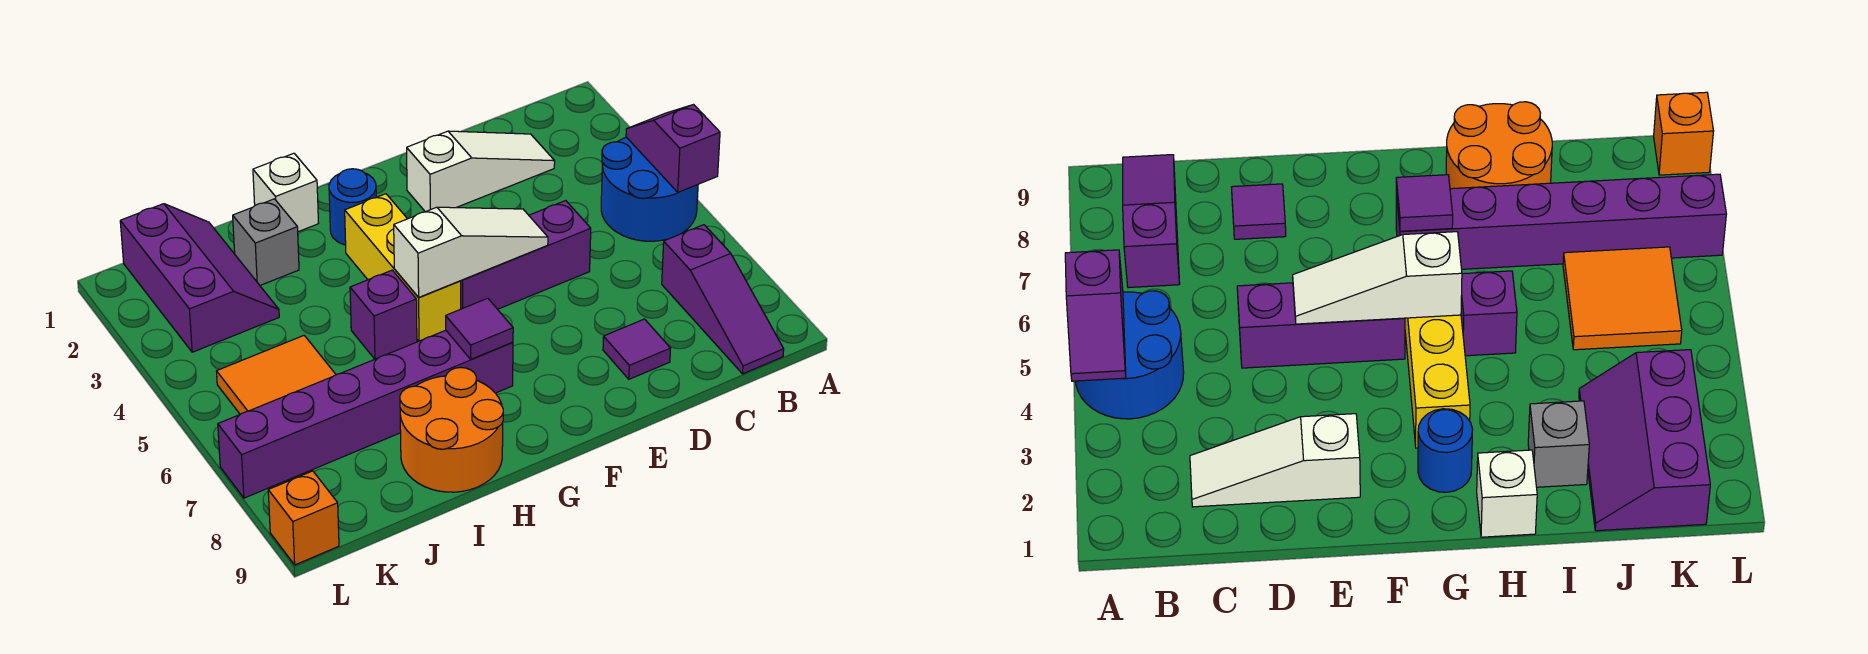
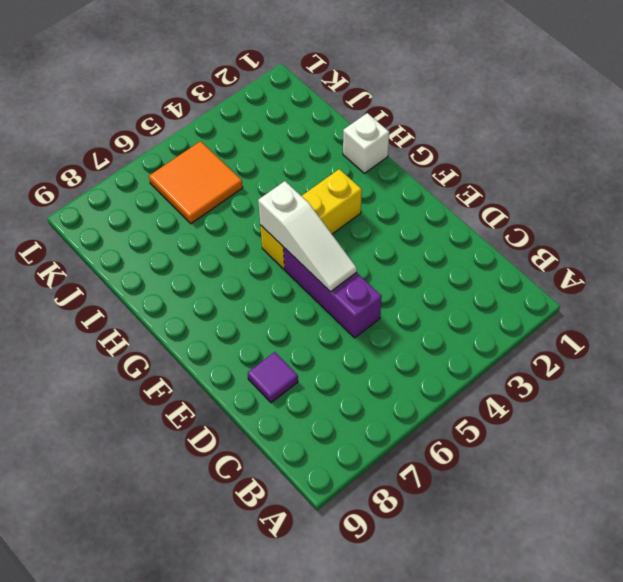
none -> blue round brick A4:B5 level 1
none -> purple slope B7:B9 level 1 top 7
none -> white slope C2:E2 level 1 top E

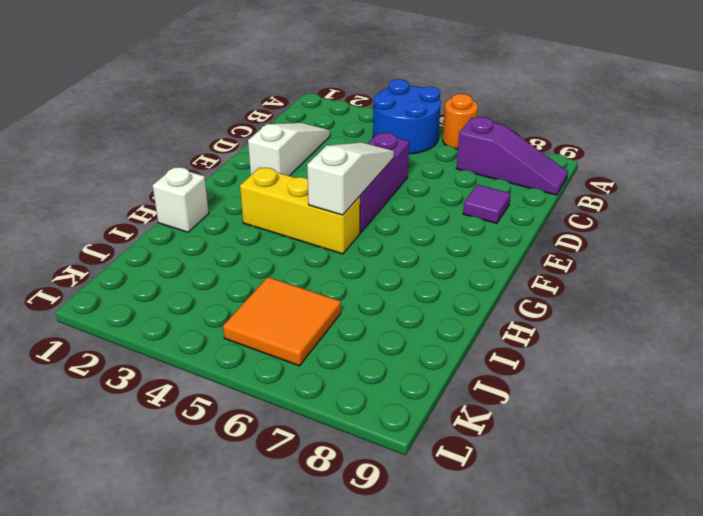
orange round brick A6 level 1 -> none
none -> blue round brick G2 level 1
none -> purple brick G7:L7 level 1
none -> purple brick H5 level 1

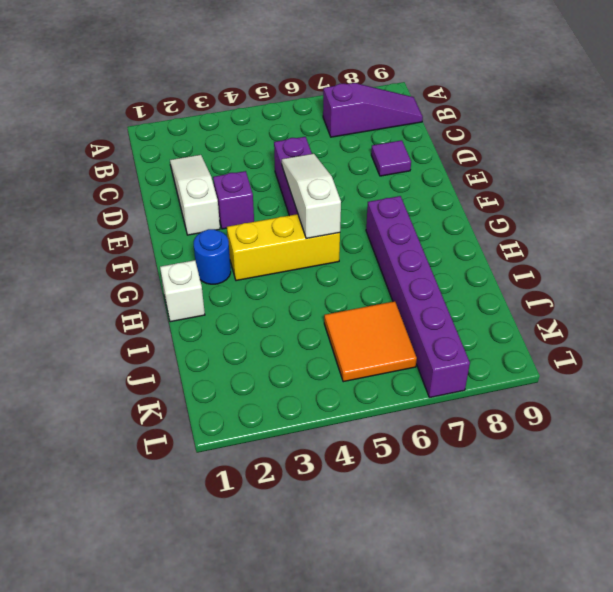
purple brick E3 level 1 -> purple brick H5 level 1
none -> blue round brick A4:B5 level 1
none -> orange round brick H8:I9 level 1
none -> grey brick I2 level 1

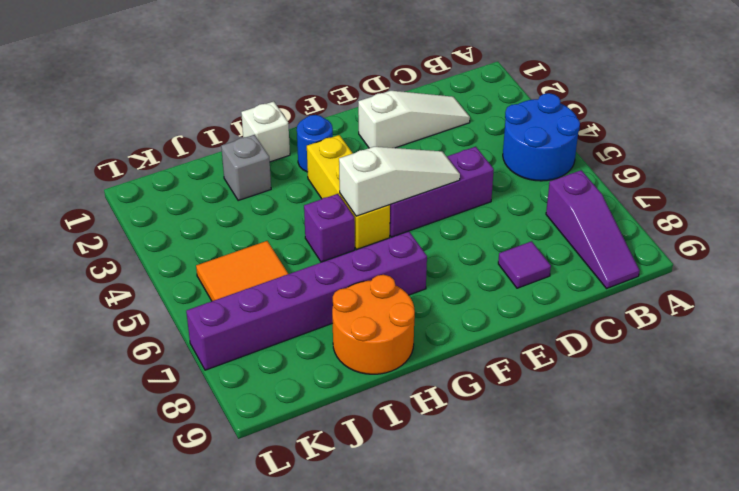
none -> purple slope J1:K3 level 1 top K
none -> orange brick L9 level 1
none -> purple slope A4:A5 level 2 top 5

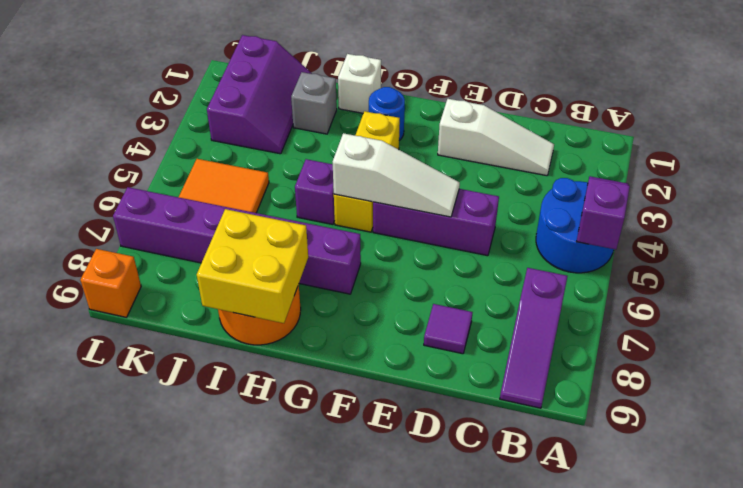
yellow brick H8:I9 level 2 -> none
none -> purple tile G7 level 2

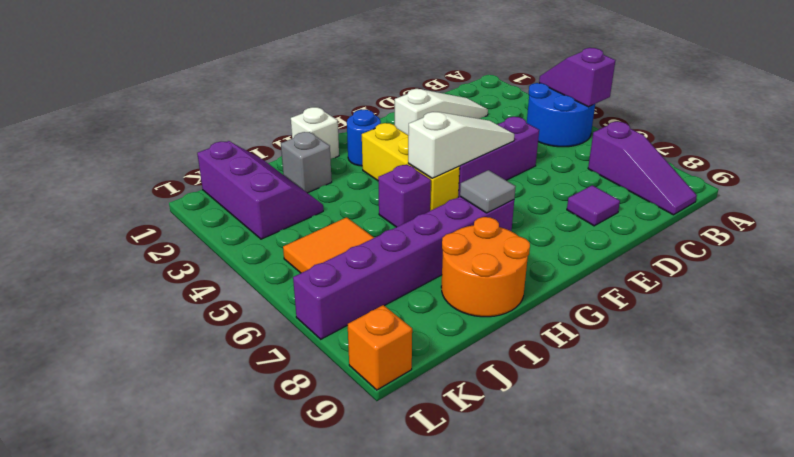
grey tile G7 level 2 -> purple tile G7 level 2

